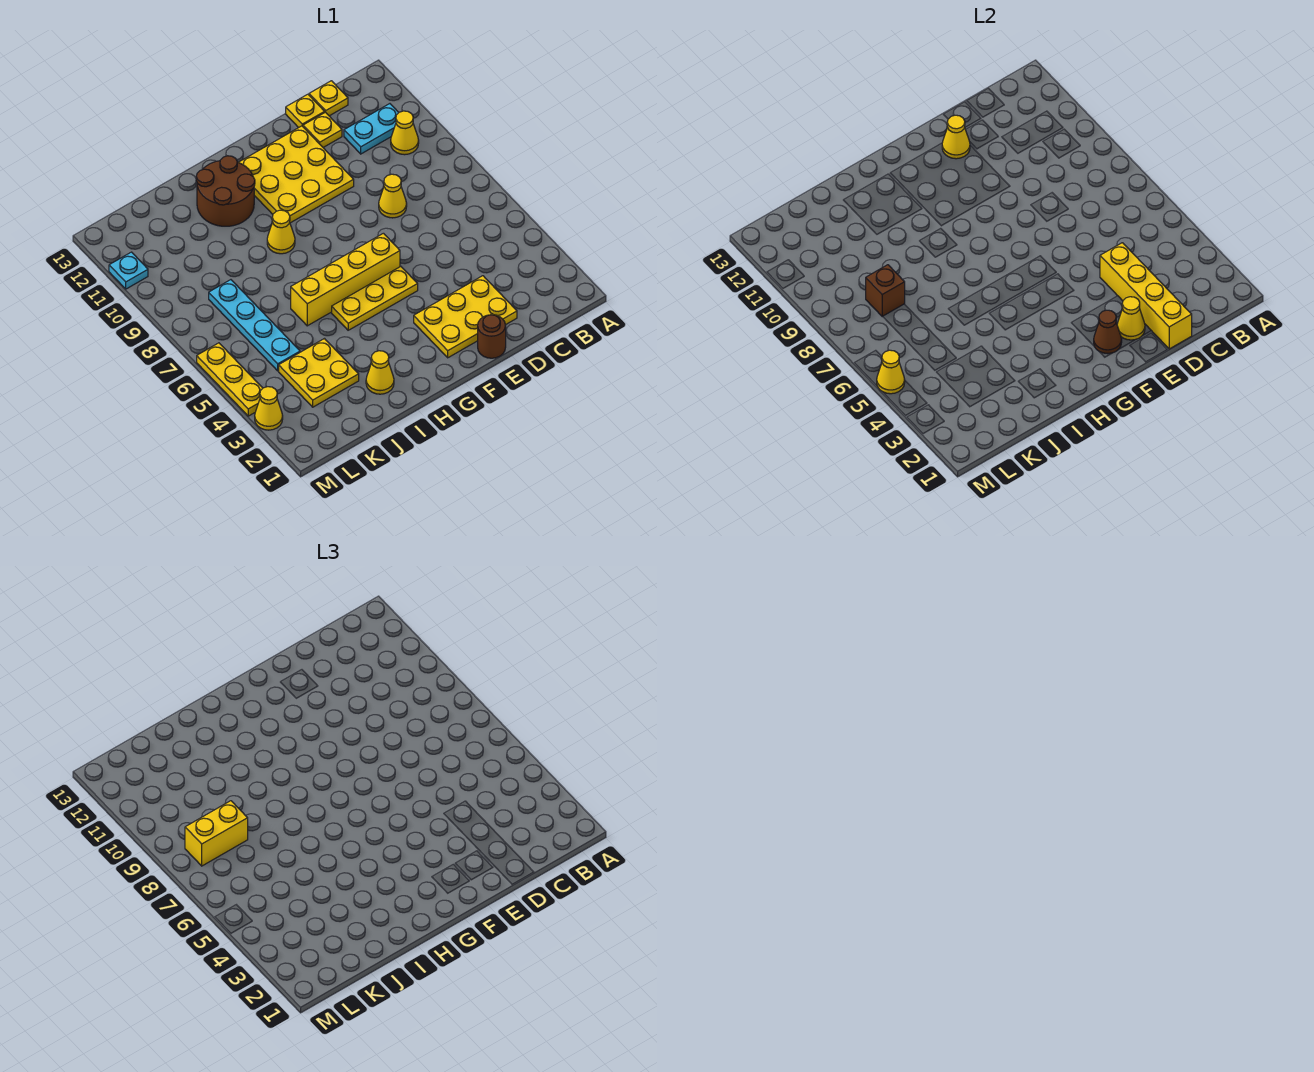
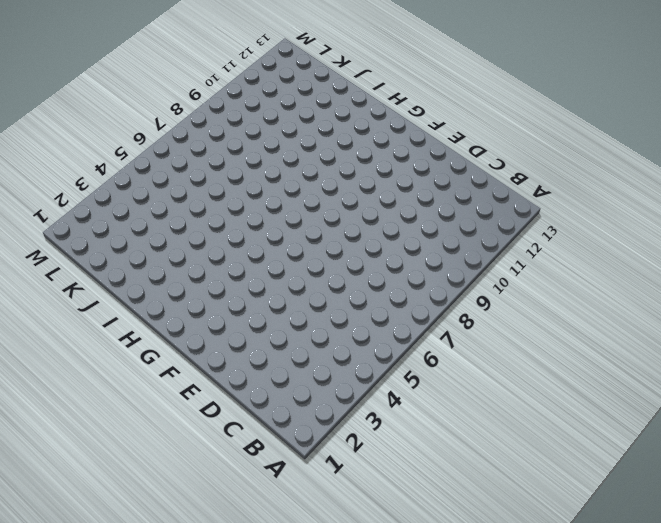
none -> yellow cone B10 level 1
none -> cyan plate B11:C11 level 1
none -> yellow plate C13 level 1

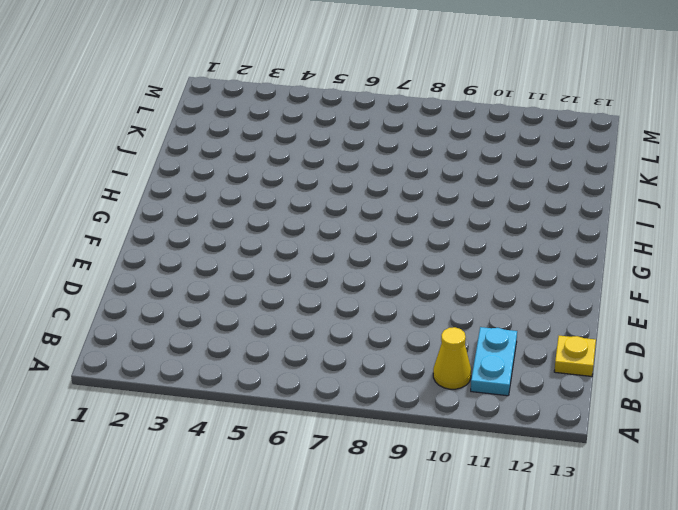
none -> yellow plate D2:F3 level 1
none -> yellow cone D8 level 1
none -> yellow plate D12 level 1

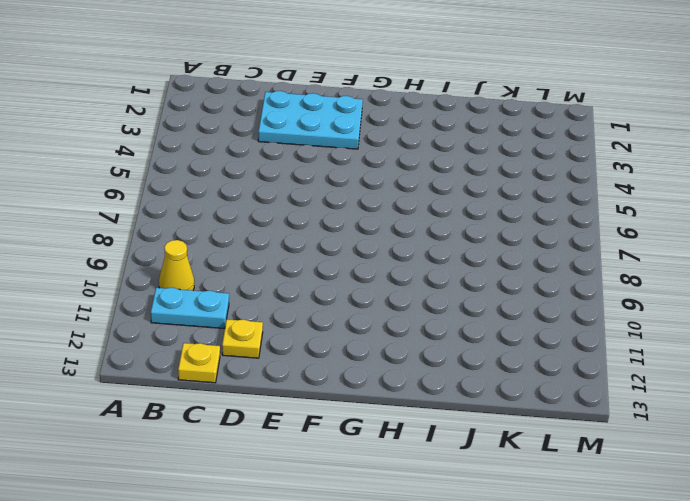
cyan plate D2:F3 level 1 -> yellow plate D2:F3 level 1
none -> yellow cone D8 level 1
none -> yellow plate D13 level 1
none -> brown round brick E1 level 1

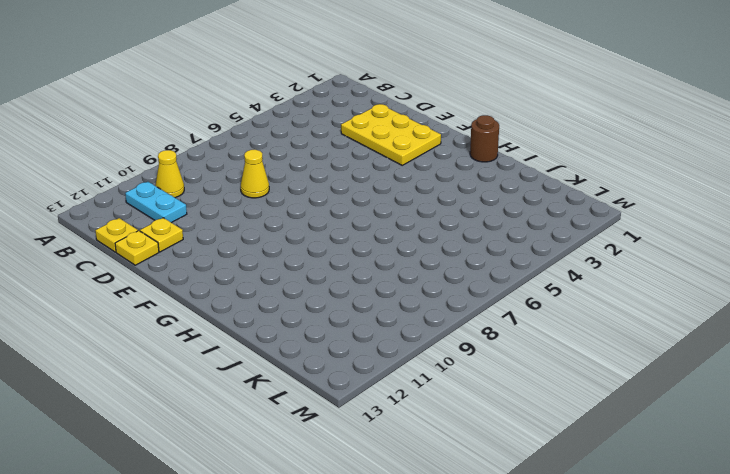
brown round brick H1 level 1 -> brown round brick E1 level 1
none -> yellow plate E10:G12 level 1
none -> yellow plate F5:H5 level 1
none -> yellow brick F6:I6 level 1

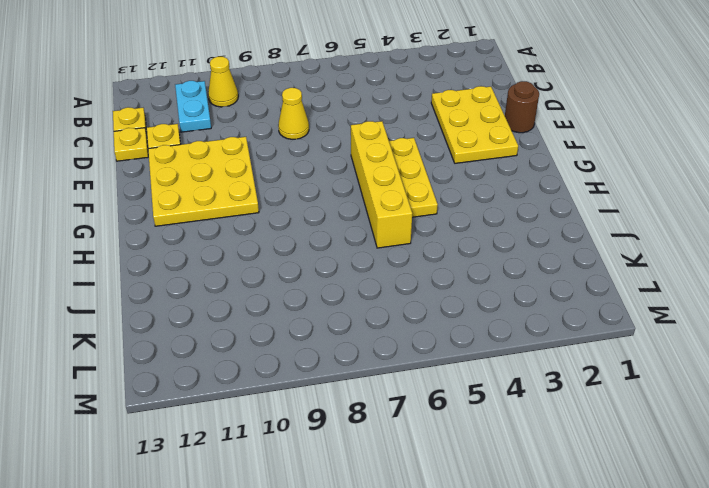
none -> yellow cone H9 level 1
none -> brown round brick H11:I12 level 1
none -> yellow cone I2 level 1

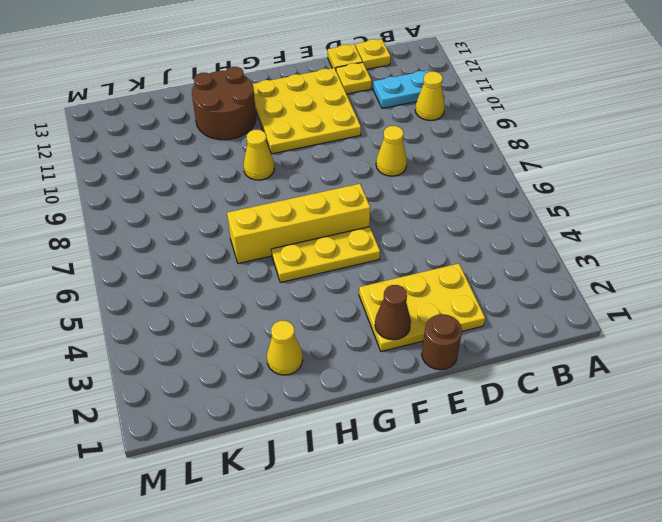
none -> yellow plate J3:K4 level 1
none -> cyan plate K5:K8 level 1
none -> yellow cone M3 level 1

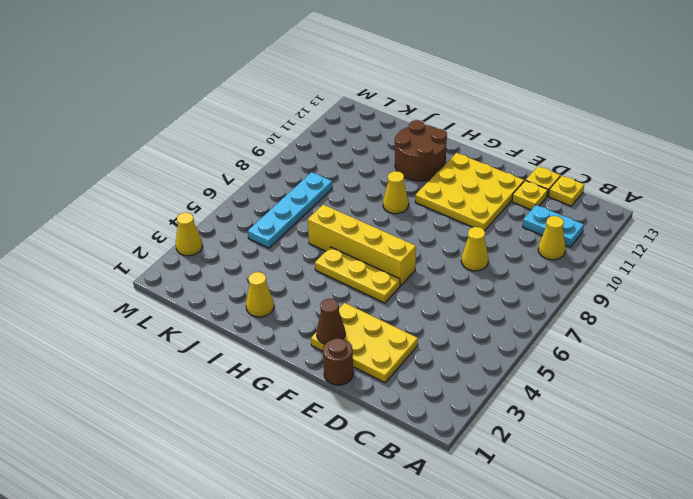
none -> yellow plate J3:K4 level 1
none -> yellow plate M4:M6 level 1
none -> cyan plate M11 level 1

